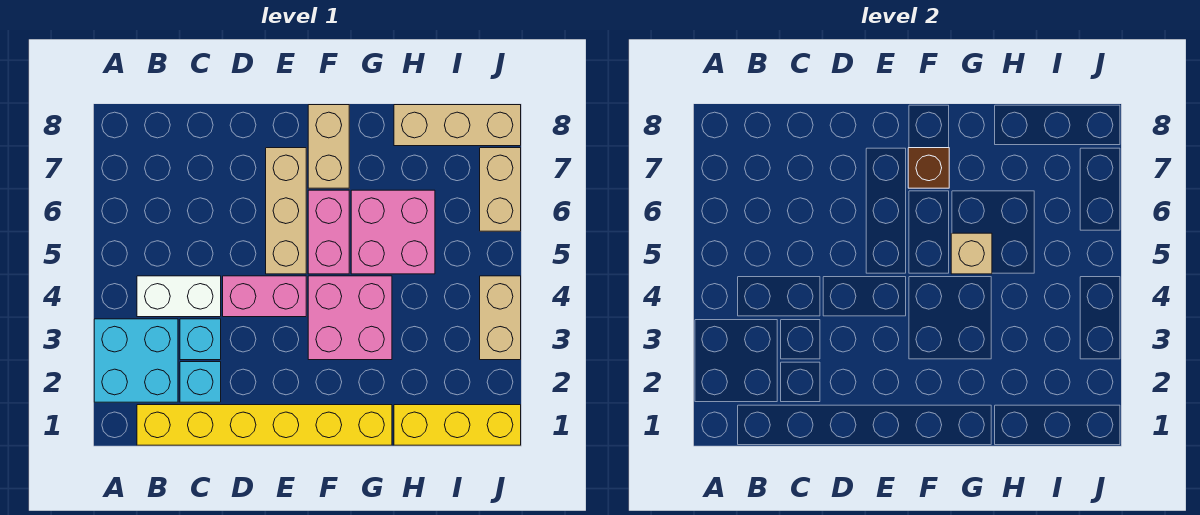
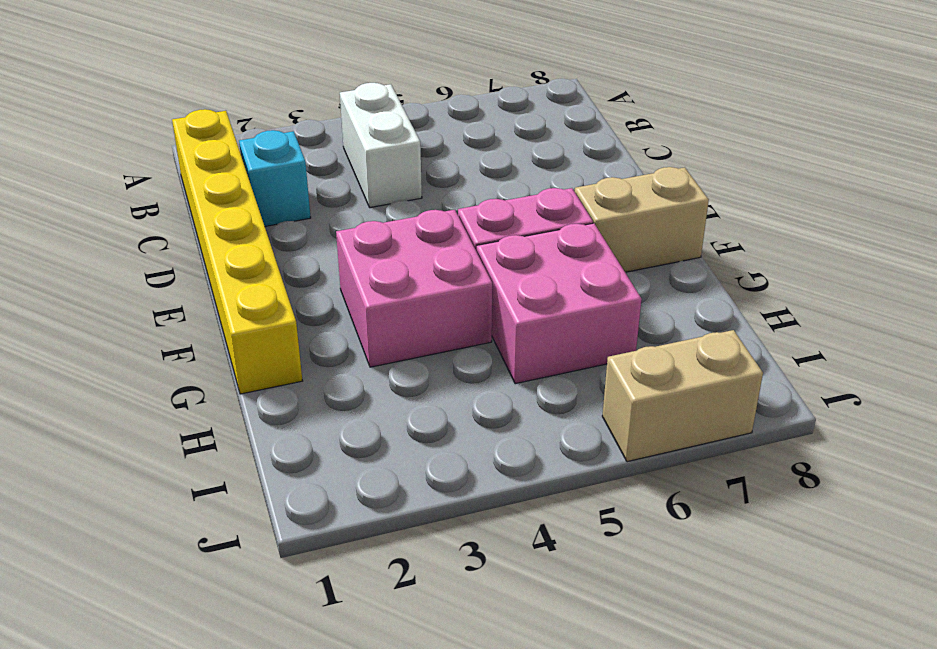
none -> cyan brick A2:B3 level 1
none -> cyan brick C3 level 1
none -> pink brick D4:E4 level 1

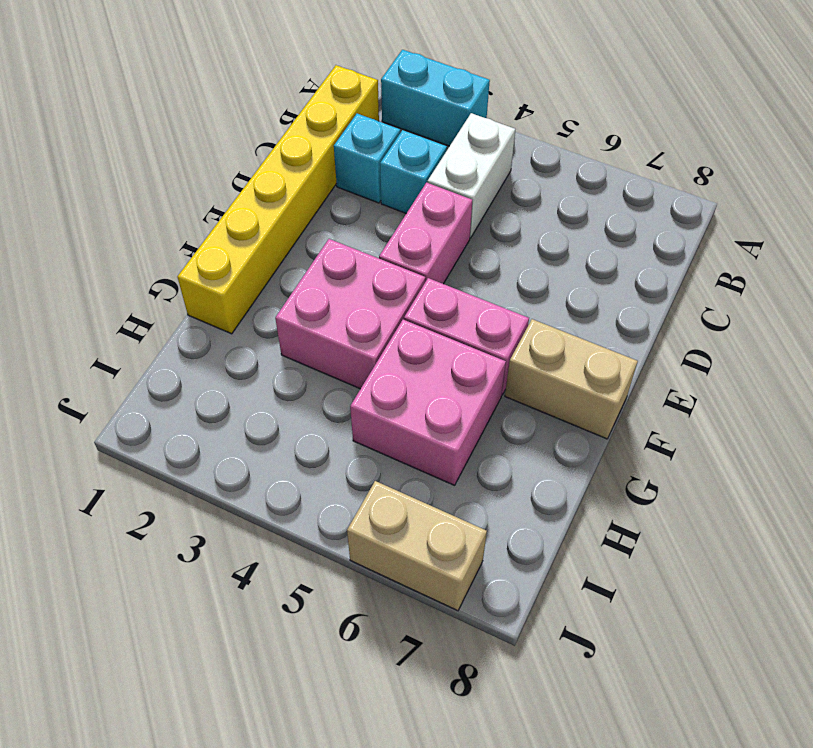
cyan brick A2:A3 level 1 -> cyan brick A2:B3 level 1
none -> tan brick E5:E7 level 1
none -> yellow brick H1:J1 level 1
none -> tan brick H8:J8 level 1

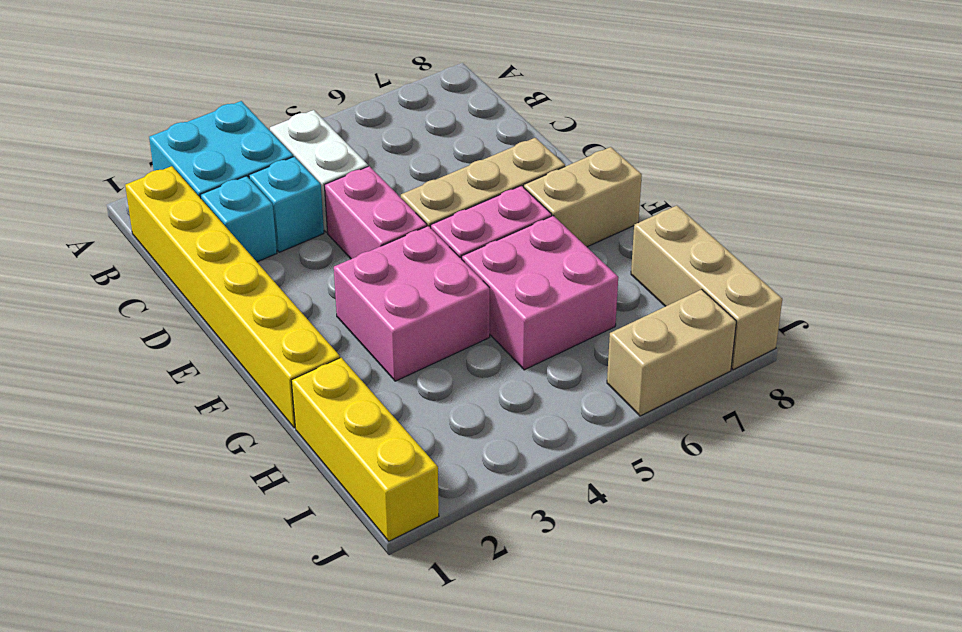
none -> tan brick J3:J4 level 1
none -> brown brick F7 level 2
none -> tan brick G5 level 2

